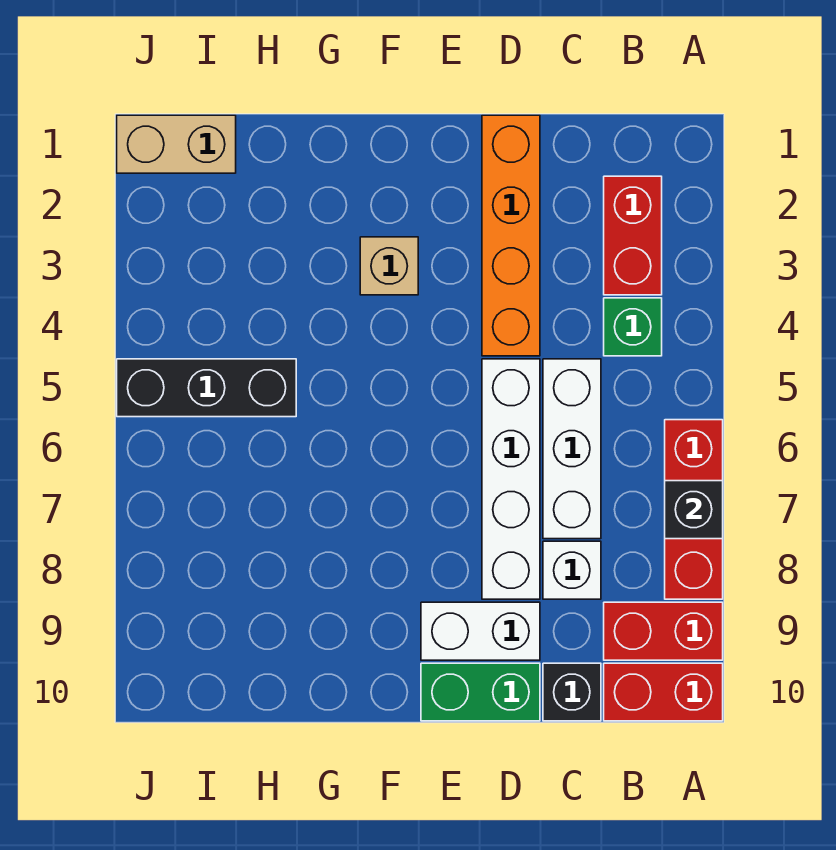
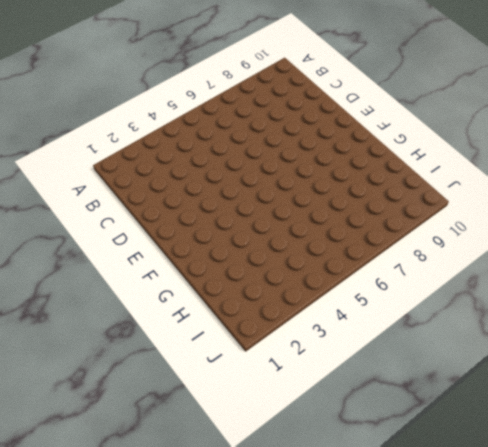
none -> red brick A6:A8 level 1
none -> red brick A9:B9 level 1
none -> red brick A10:B10 level 1

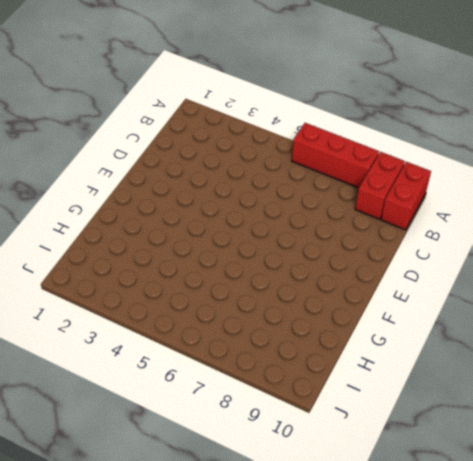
none -> red brick B2:B3 level 1
none -> green brick B4 level 1
none -> white brick C5:C7 level 1

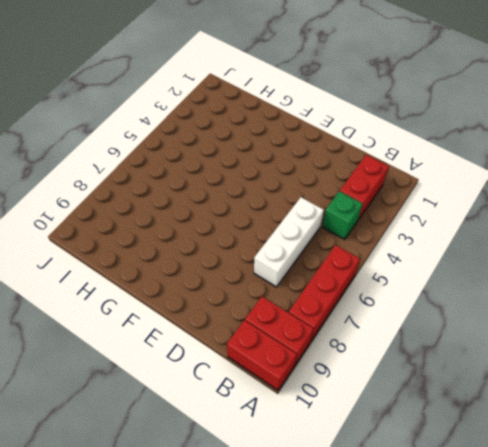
none -> white brick C8 level 1
none -> black brick C10 level 1
none -> orange brick D1:D4 level 1

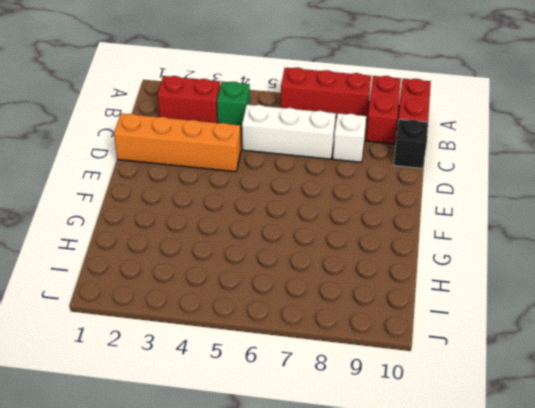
none -> white brick D5:D8 level 1
none -> white brick D9:E9 level 1
none -> green brick D10:E10 level 1

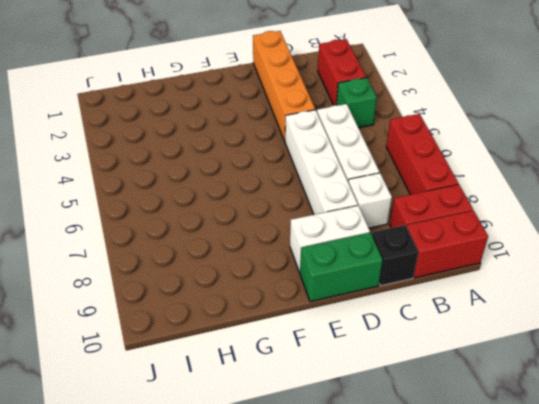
none -> tan brick F3 level 1
none -> black brick H5:J5 level 1
none -> tan brick I1:J1 level 1

